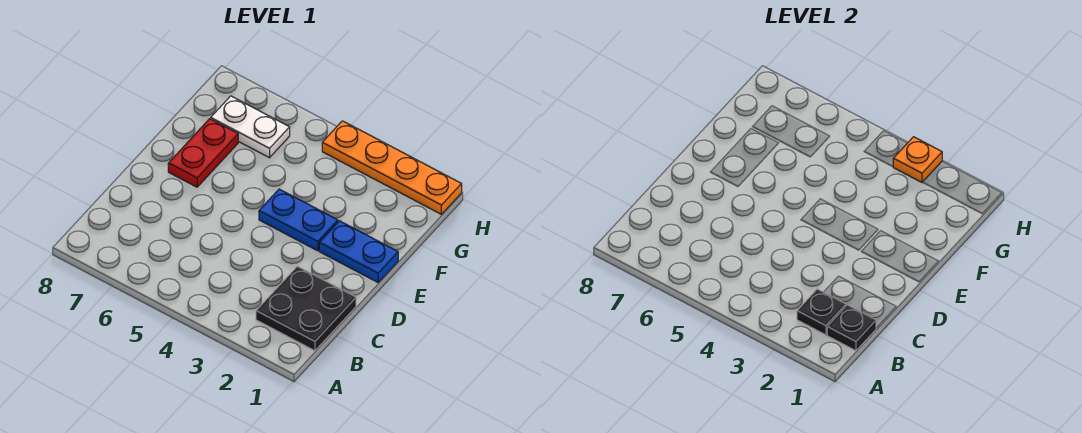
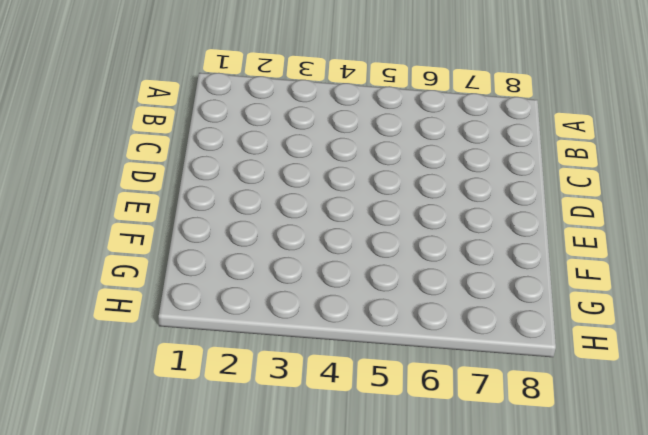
none -> black plate B1:C2 level 1
none -> blue plate E1:E2 level 1

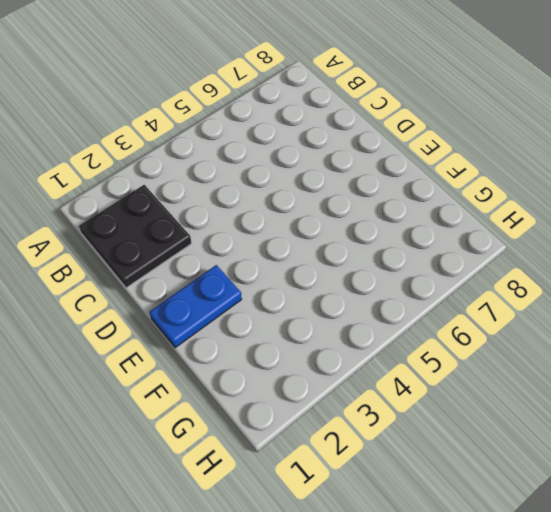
none -> blue plate E3:E4 level 1
none -> red plate E7:F7 level 1

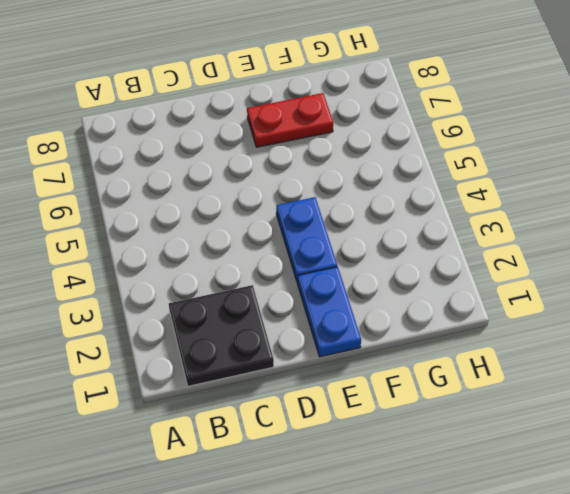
none -> white plate G6:G7 level 1
none -> orange plate H1:H4 level 1

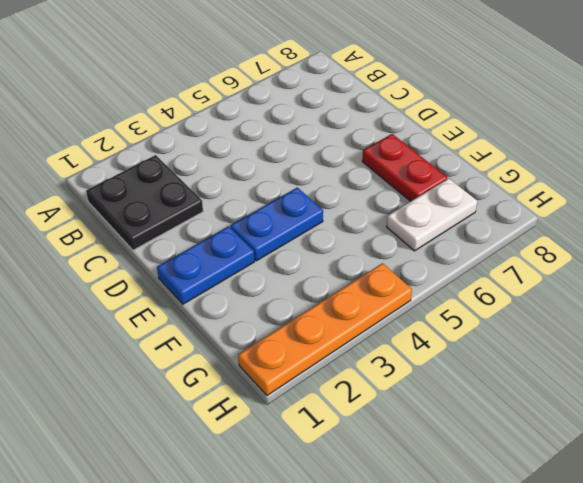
none -> black plate B1 level 2
none -> black plate B2 level 2

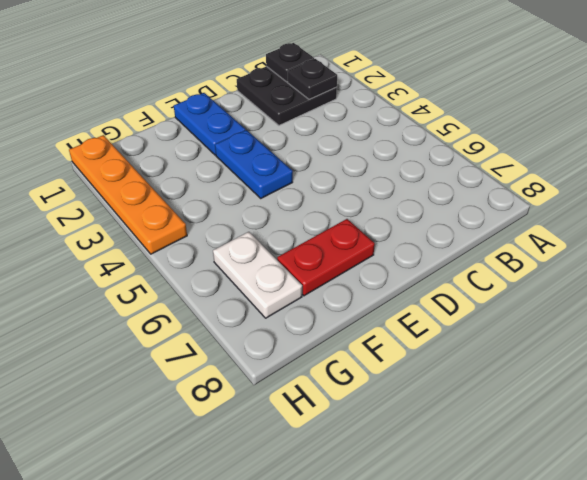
none -> orange plate H3 level 2

